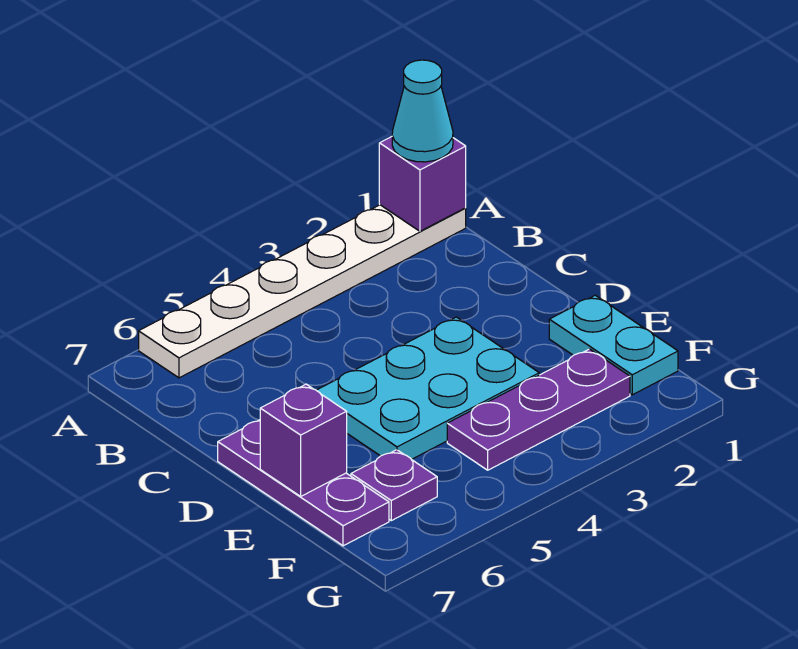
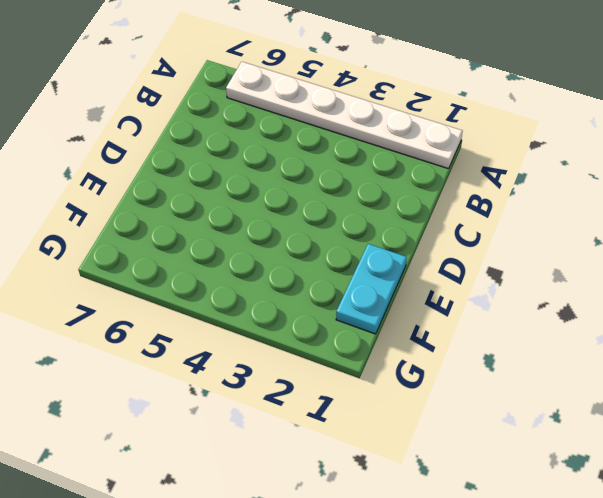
none -> cyan plate D3:E5 level 1
none -> purple plate D7:F7 level 1

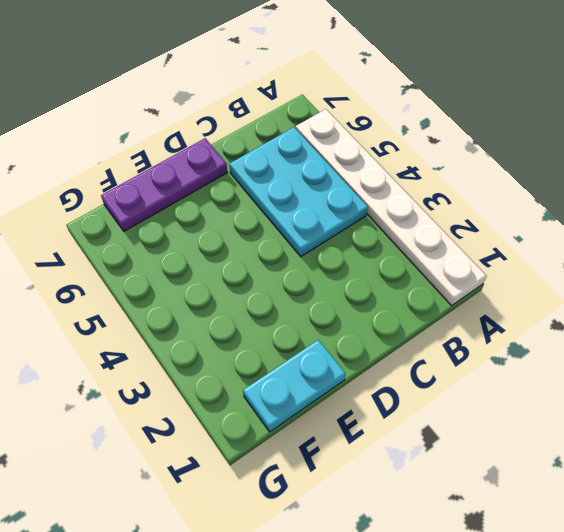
cyan plate B4:C6 level 1 -> cyan plate D3:E5 level 1
none -> purple plate F2:F4 level 1
none -> purple plate F6 level 1

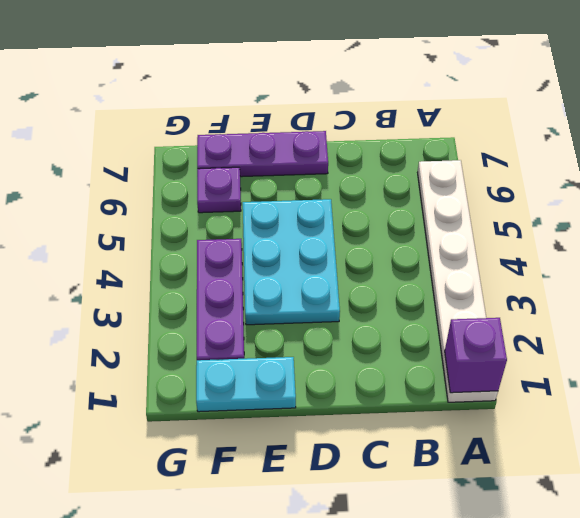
none -> purple brick E7 level 2
none -> cyan cone A1 level 3

